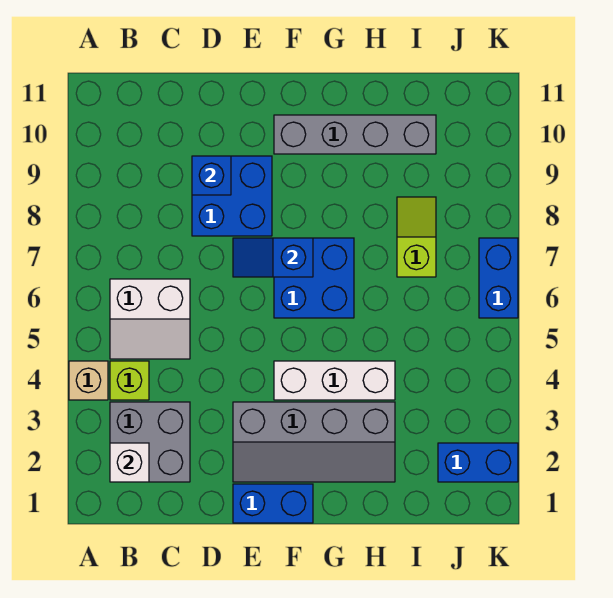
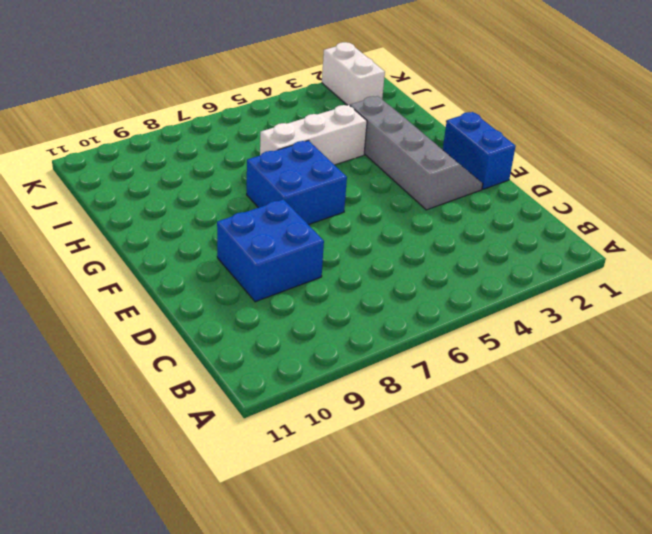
white brick H4:H6 level 1 -> white brick F4:H4 level 1
white brick J2:K2 level 1 -> blue brick J2:K2 level 1
none -> tan brick A4 level 1
none -> grey brick B2:C3 level 1
none -> lime brick B4 level 1

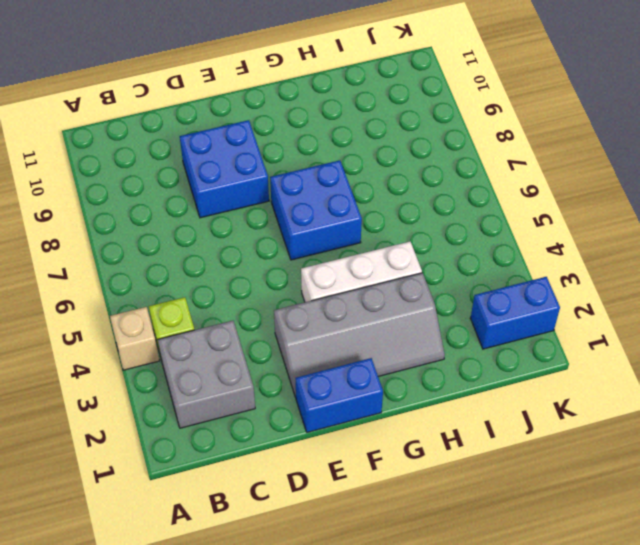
none -> white slope B5:C6 level 1 top 6
none -> grey brick F10:I10 level 1
none -> lime slope I7:I8 level 1 top 7

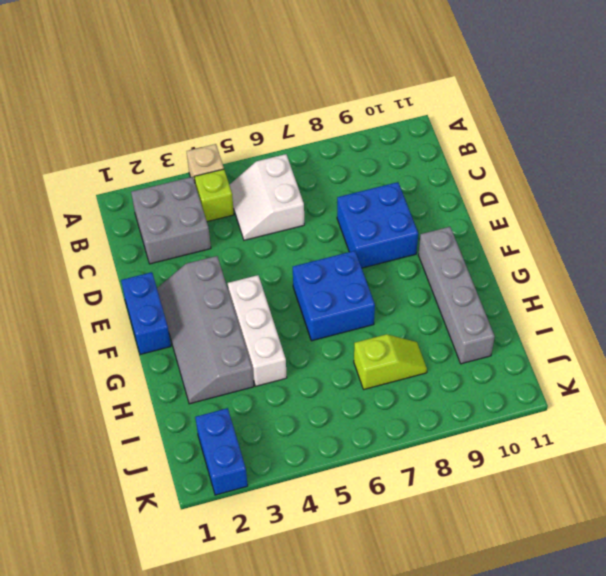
none -> blue brick K6:K7 level 1
none -> white brick B2 level 2
none -> blue brick D9 level 2

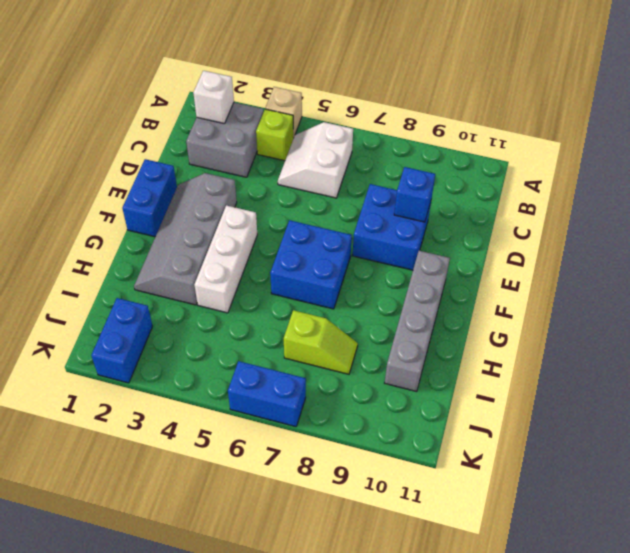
none -> blue slope E7:F7 level 2 top F

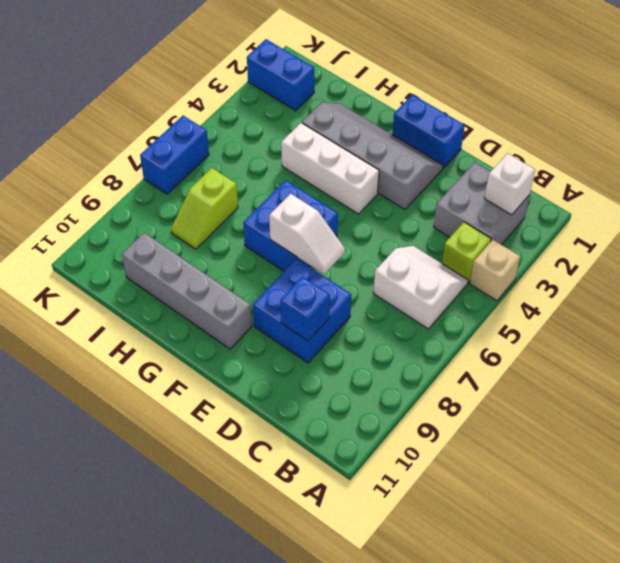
white slope E7:F7 level 2 top F -> blue slope E7:F7 level 2 top F

